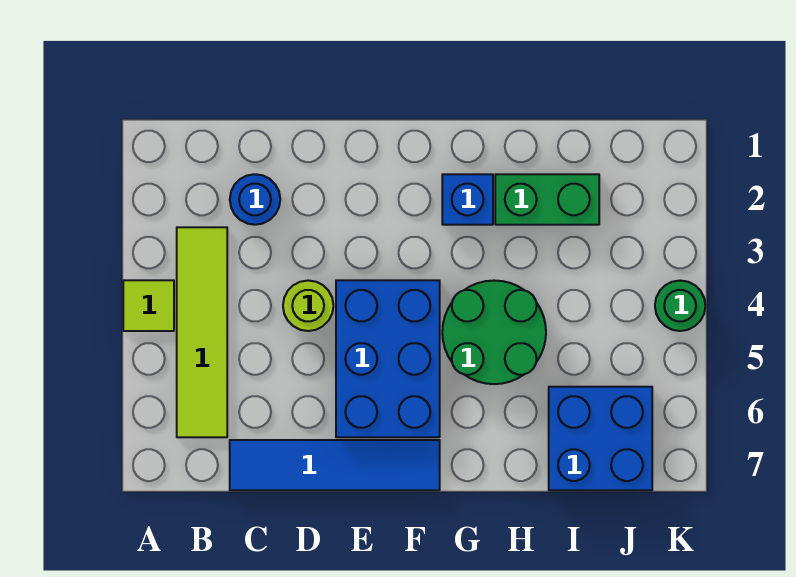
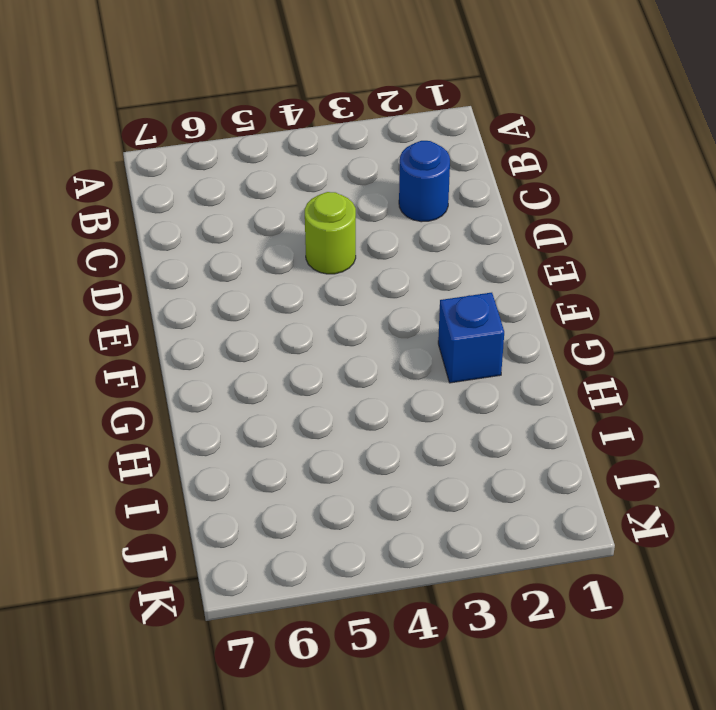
none -> lime tile A4 level 1
none -> lime tile B3:B6 level 1

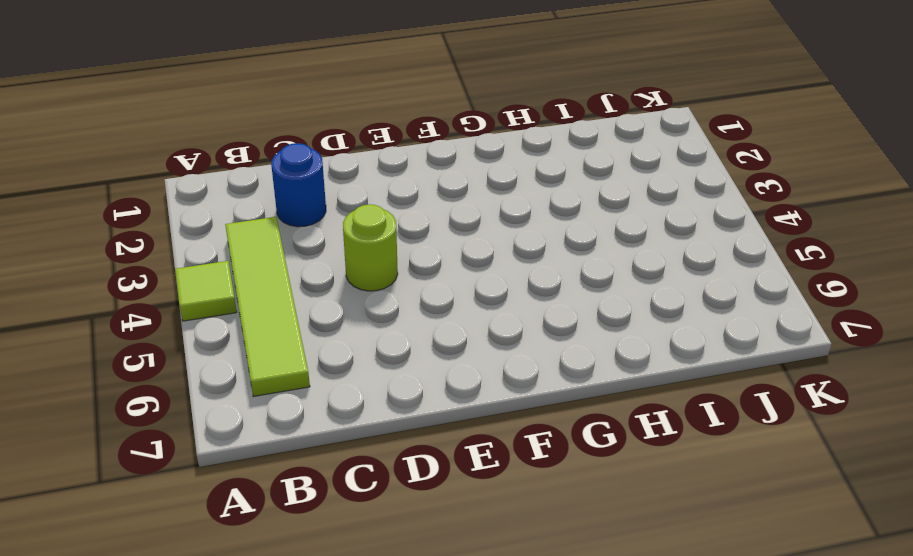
none -> blue tile C7:F7 level 1
none -> blue brick E4:F6 level 1

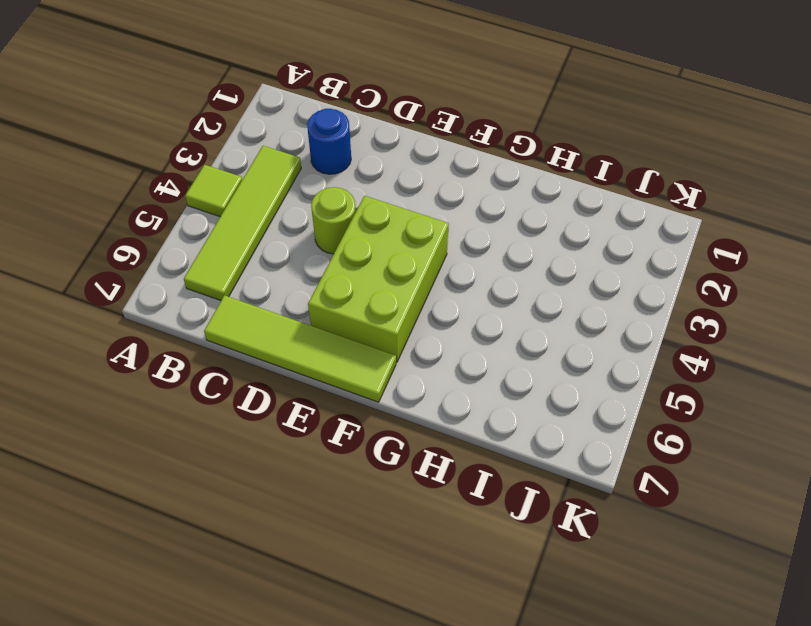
lime tile C7:F7 level 1 -> blue tile C7:F7 level 1
lime brick E4:F6 level 1 -> blue brick E4:F6 level 1
none -> blue brick G2 level 1
none -> green round brick G4:H5 level 1

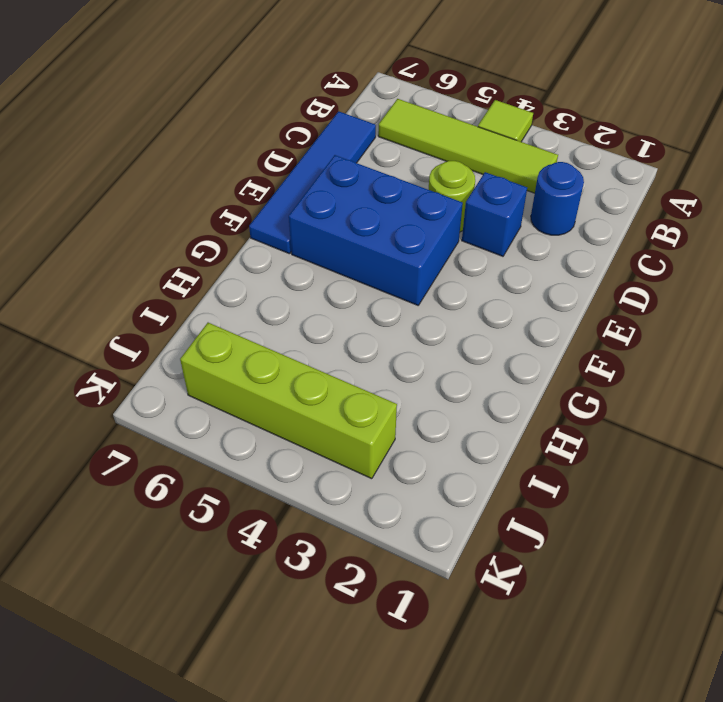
blue brick D3 level 1 -> blue brick G2 level 1
lime brick J3:J6 level 1 -> blue brick I6:J7 level 1
none -> green round brick G4:H5 level 1
none -> green brick H2:I2 level 1

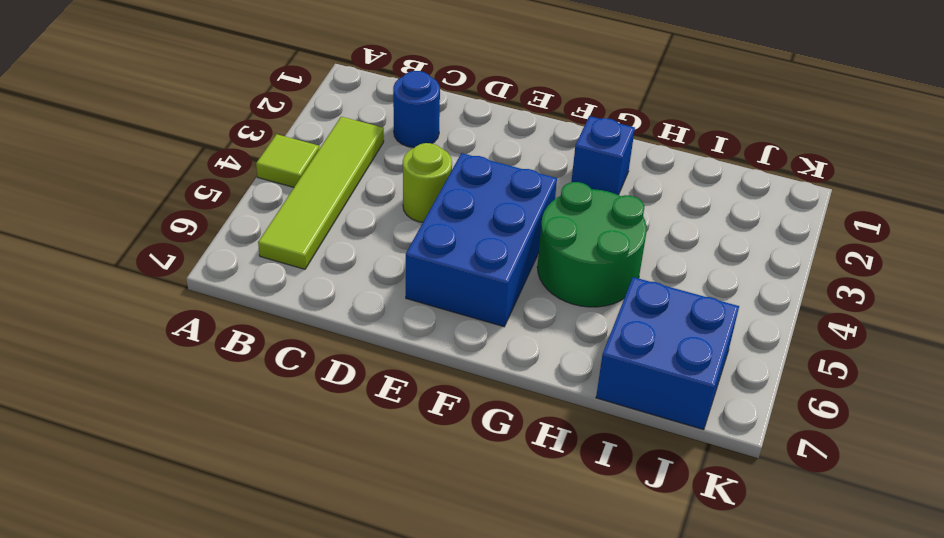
none -> blue tile C7:F7 level 1
none -> green brick H2:I2 level 1

